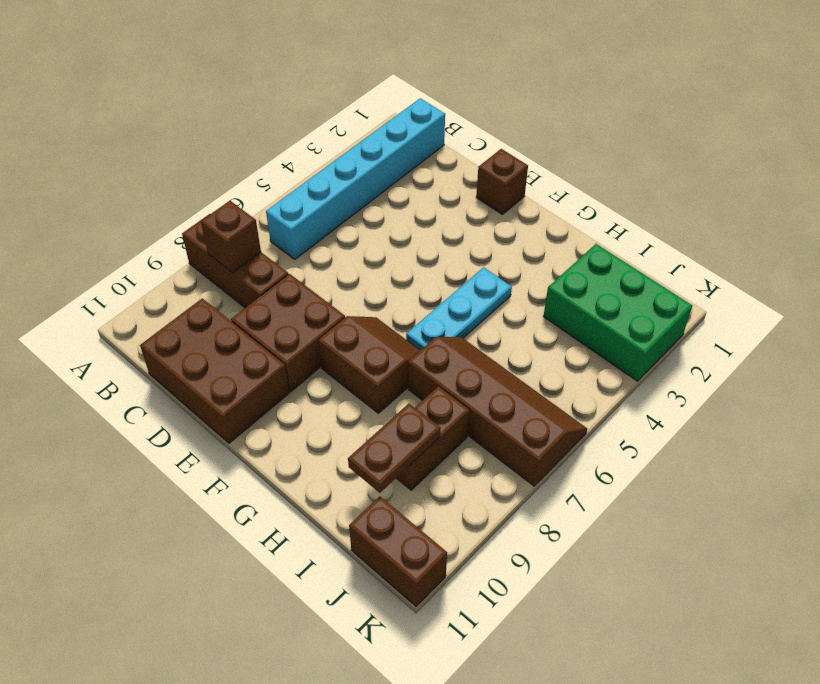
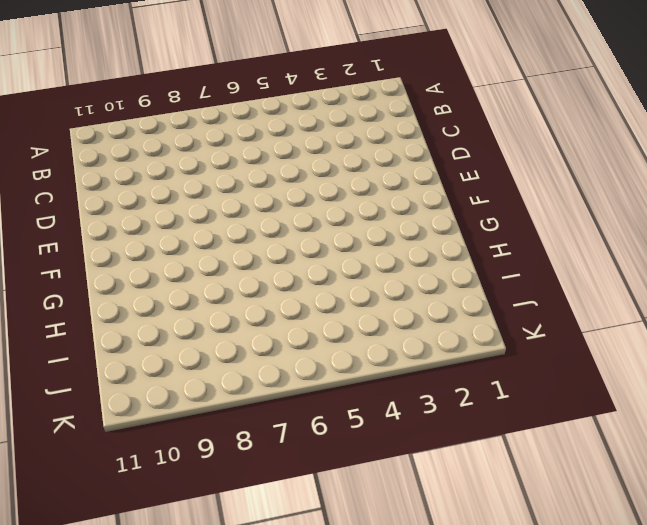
none -> brown brick A8:C8 level 1
none -> cyan brick B1:B6 level 1
none -> brown brick C10:E11 level 1

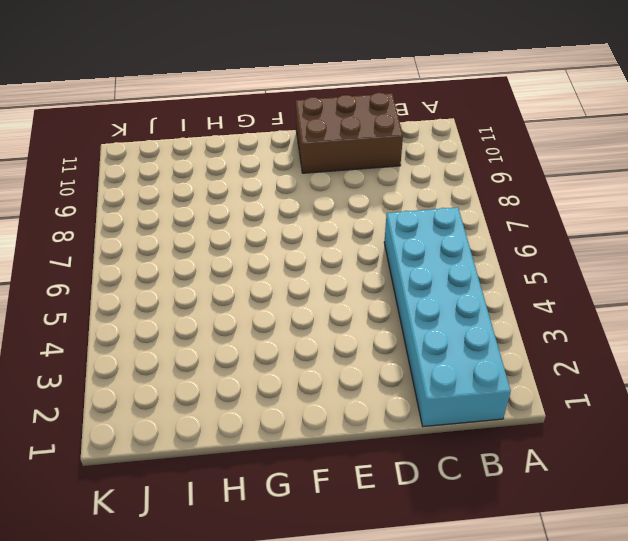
cyan brick B1:C6 level 1 -> cyan brick B1:B6 level 1
none -> brown brick A8:C8 level 1
none -> brown brick D8:E9 level 1
none -> brown brick E1 level 1

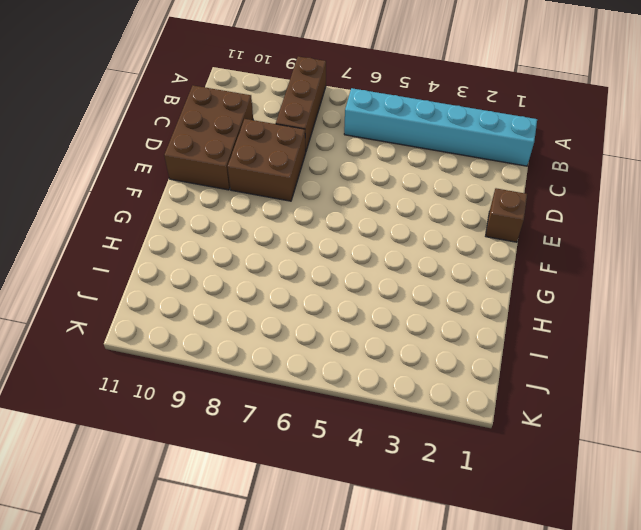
none -> brown slope F7:G8 level 1 top 8
none -> cyan plate G4:G6 level 1
none -> brown slope H6:K7 level 1 top 7

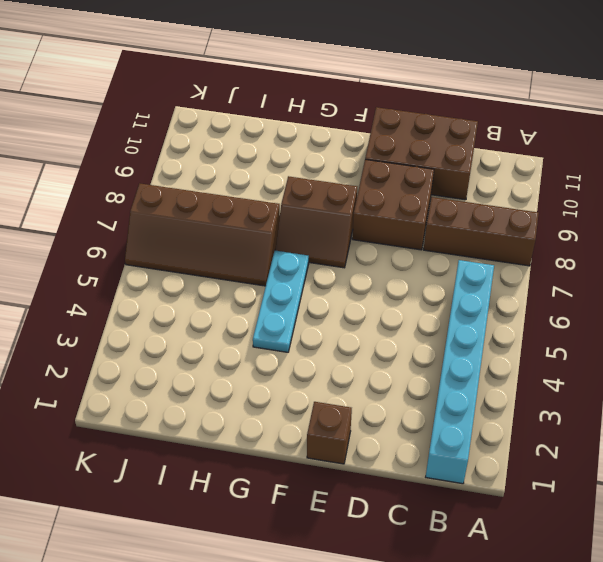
none -> green brick I2:K3 level 1
none -> brown brick I8:I9 level 1
none -> brown brick J11:K11 level 1

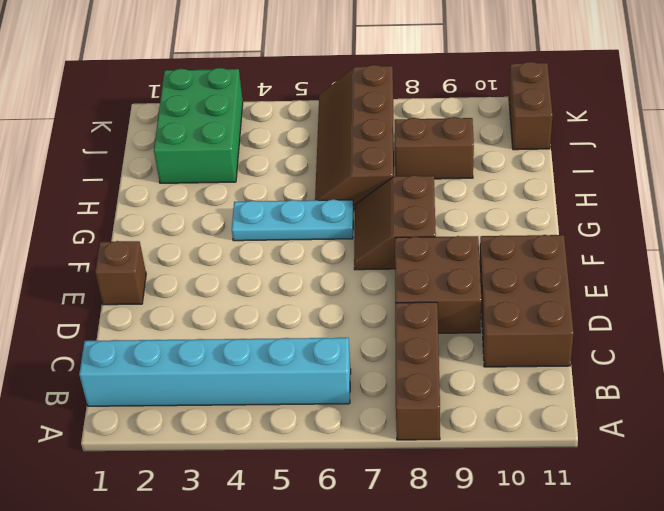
none -> brown brick B8 level 2
none -> brown plate I9:I10 level 2

